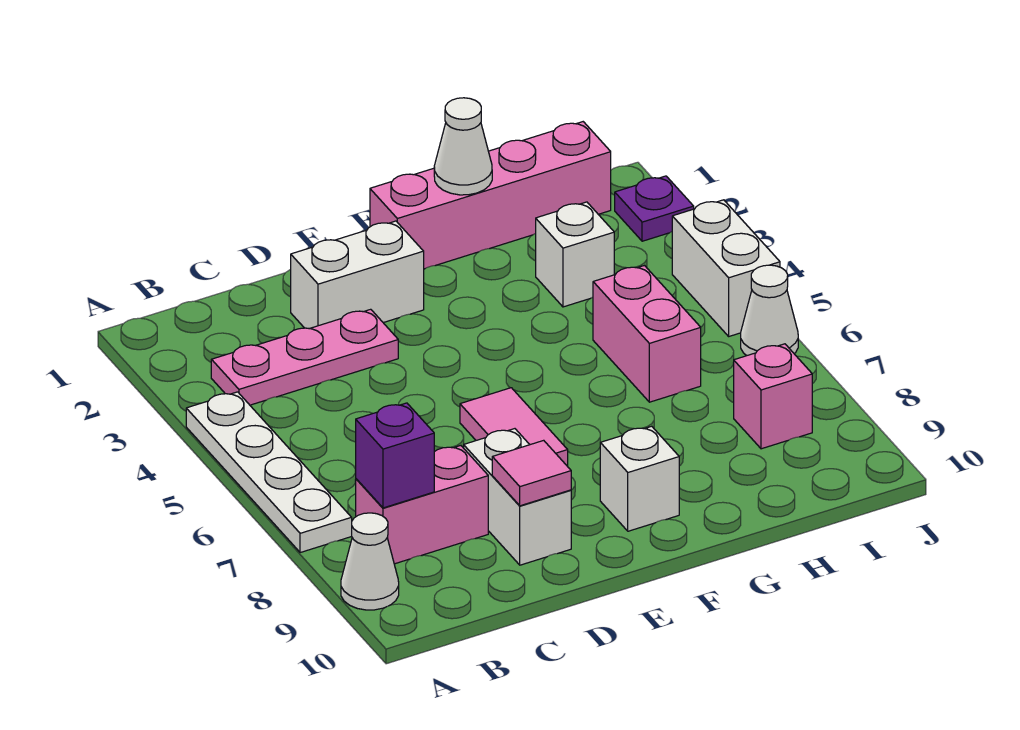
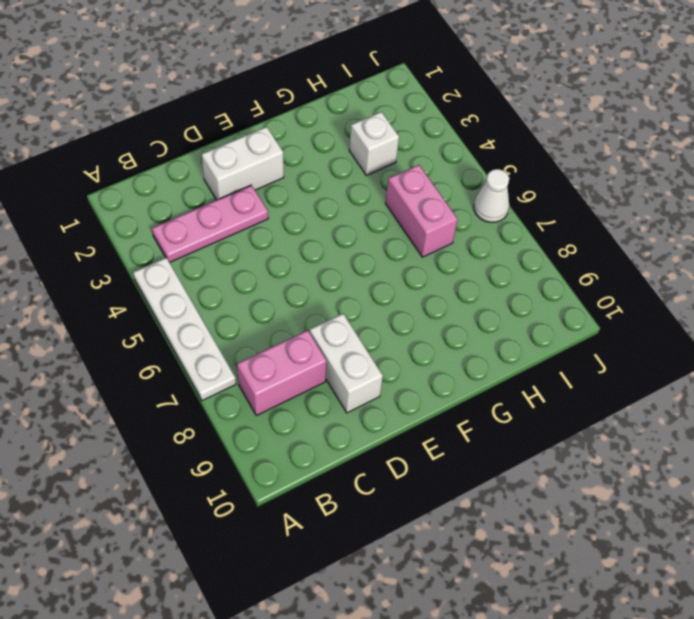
none -> white cone A9 level 1
none -> pink tile E6:E7 level 1
none -> pink brick F1:I1 level 1

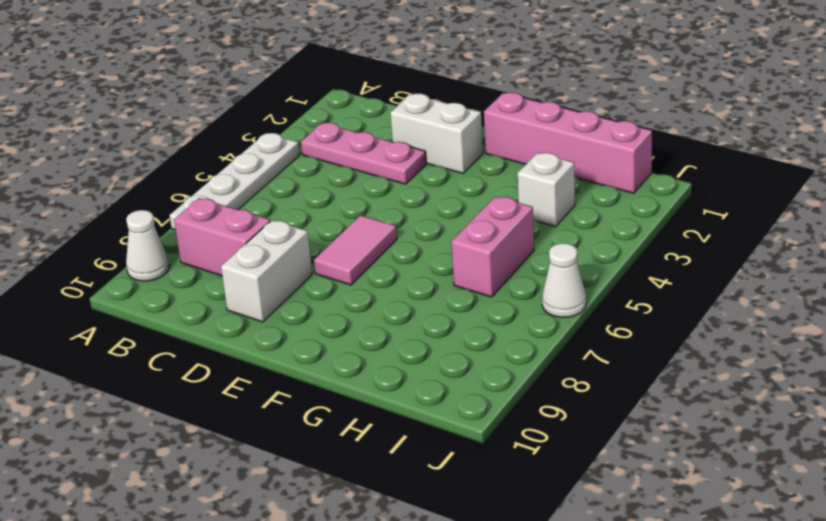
none -> white brick F9 level 1
none -> pink brick I8 level 1
none -> purple plate J2 level 1

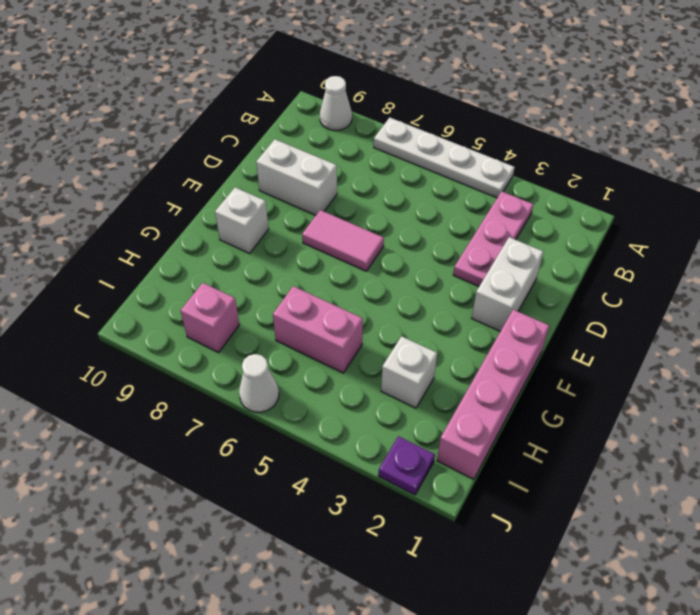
none -> pink brick B8:C8 level 1
none -> white brick J4:J5 level 1
none -> purple brick B8 level 2

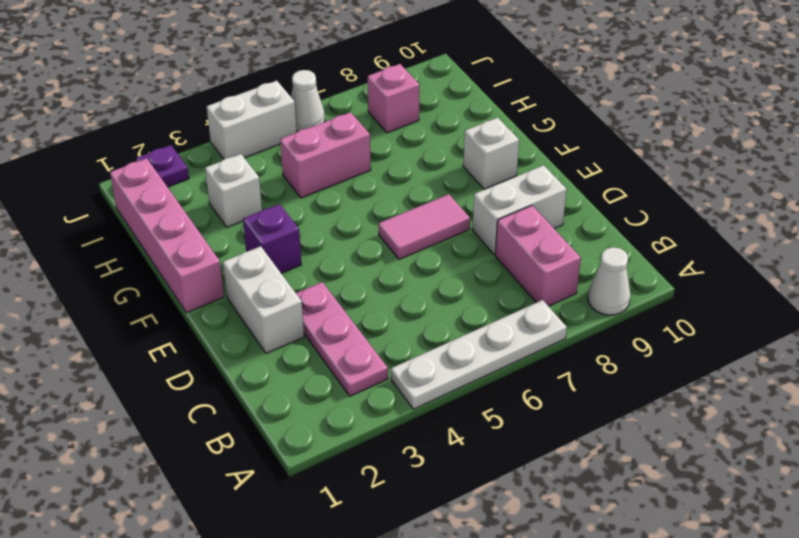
purple brick F3 level 1 -> purple brick B8 level 2
none -> pink tile D9 level 2
none -> white cone G1 level 2

